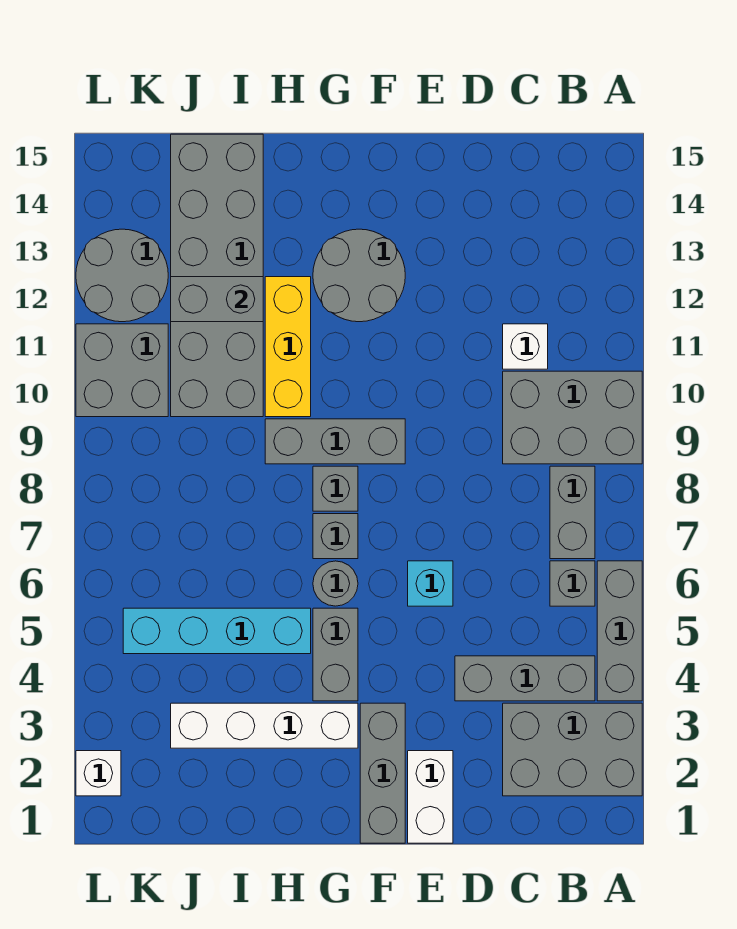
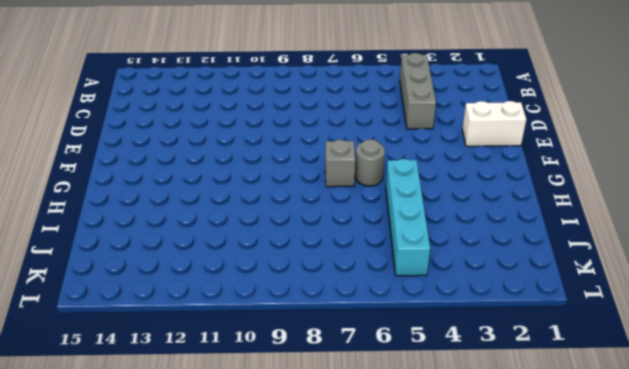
none -> grey brick A2:C3 level 1
none -> grey brick A4:A6 level 1
none -> grey brick A9:C10 level 1

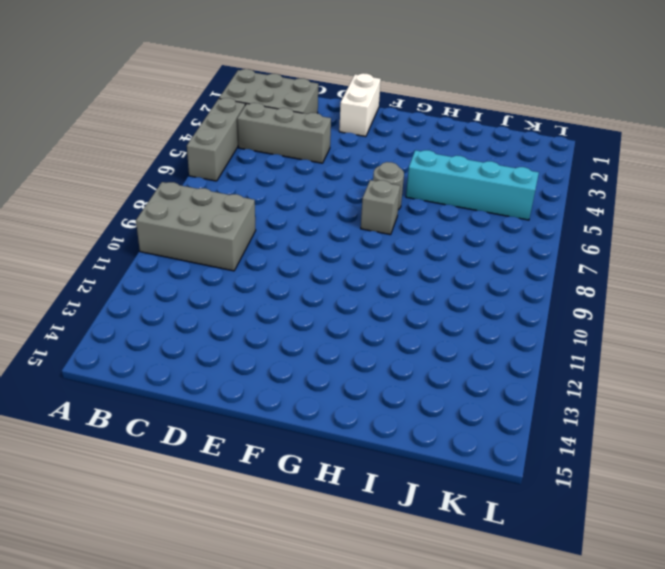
none -> grey brick B6 level 1
none -> grey brick B7:B8 level 1
none -> white brick C11 level 1

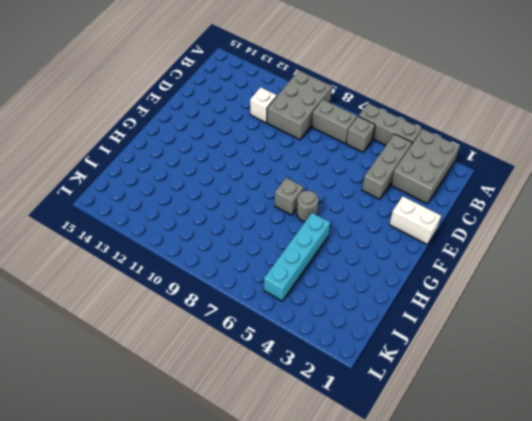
none -> cyan brick E6 level 1
none -> grey brick F1:F3 level 1
none -> grey brick F9:H9 level 1

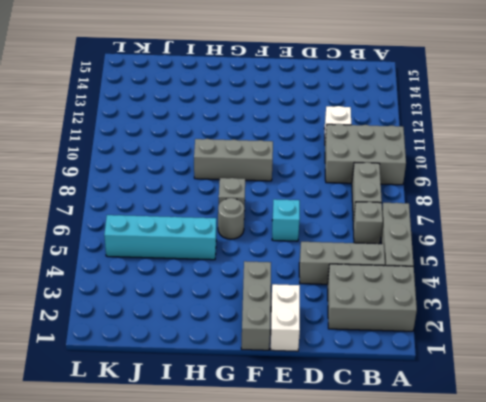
none -> grey round brick F12:G13 level 1
none -> white brick G3:J3 level 1
none -> grey brick G4:G5 level 1

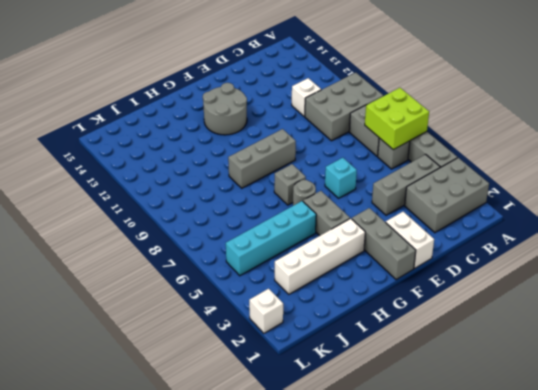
lime brick A6:B7 level 2 -> none
none -> grey brick G8 level 1
none -> yellow brick H10:H12 level 1
none -> grey brick I10:J15 level 1

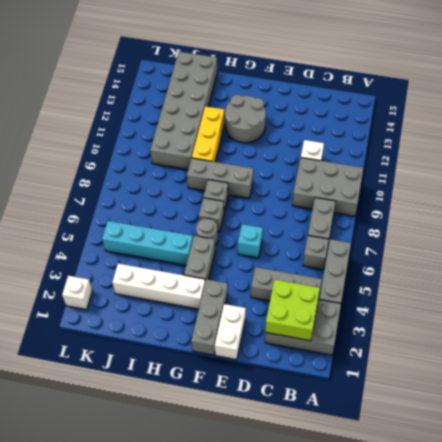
lime brick B2:C3 level 2 -> none
none -> grey brick K10:L11 level 1
none -> grey round brick K12:L13 level 1
none -> grey brick I12:J12 level 2

